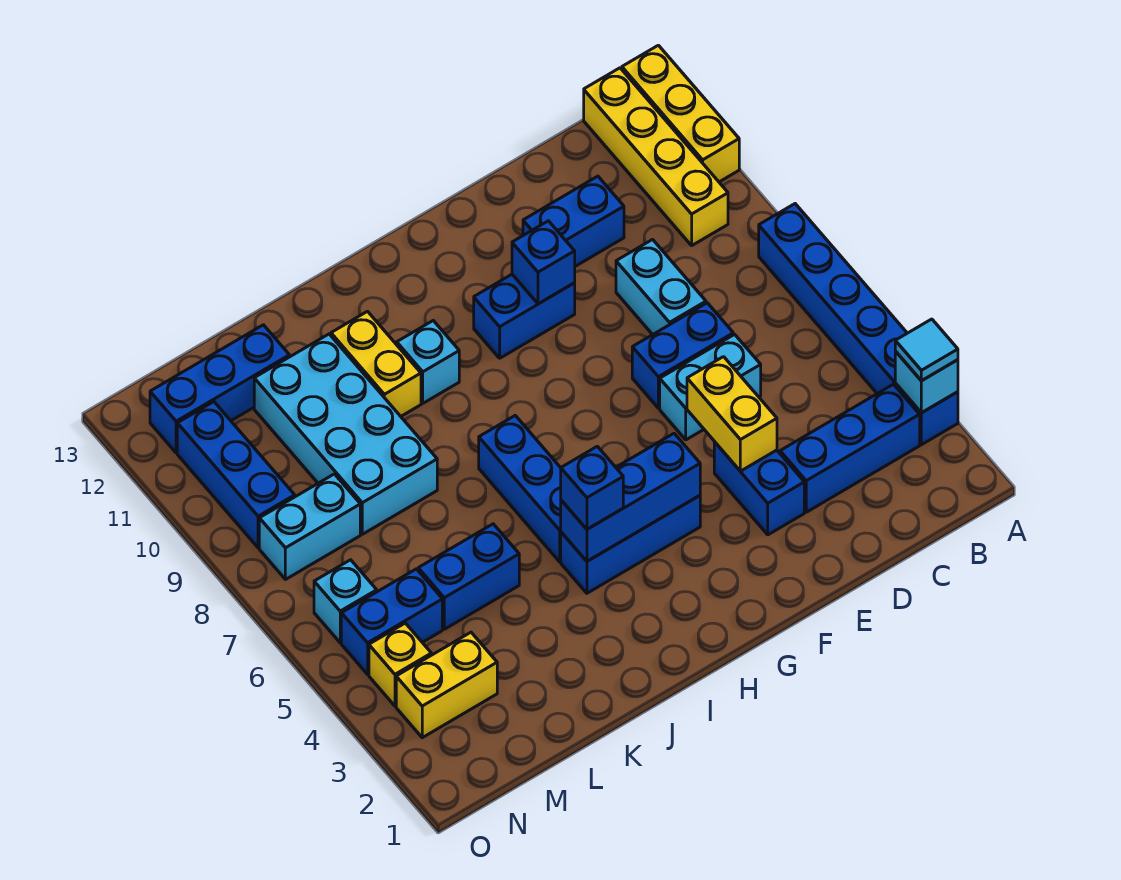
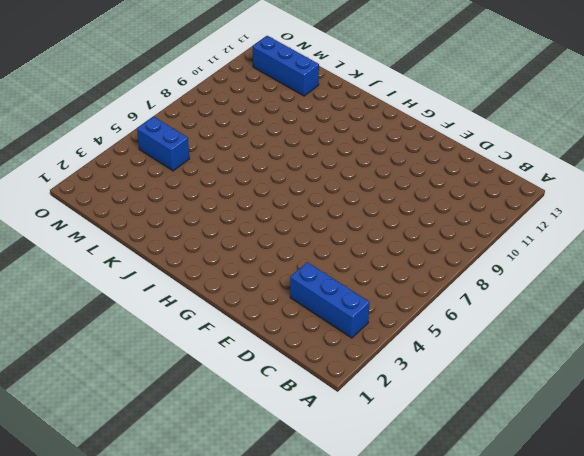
none -> blue brick A3:A8 level 1
none -> yellow brick A11:A13 level 1
none -> yellow brick B10:B13 level 1

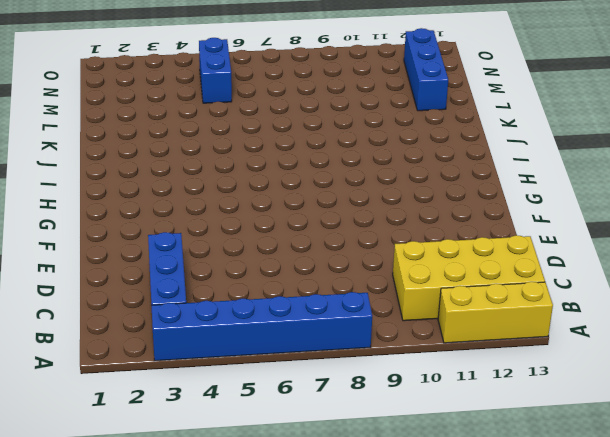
yellow brick B10:C13 level 1 -> yellow brick B10:B13 level 1
none -> cyan brick D6:E6 level 1
none -> blue brick D7:E7 level 1
none -> cyan brick D8:D9 level 1

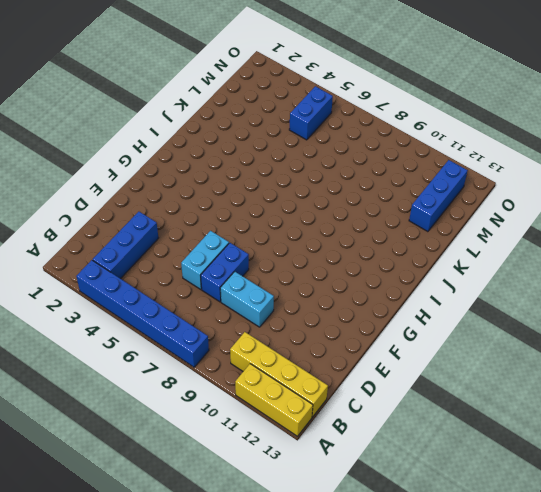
none -> blue brick D11:E11 level 1
none -> blue brick E3:E4 level 1
none -> blue brick F10:G10 level 1

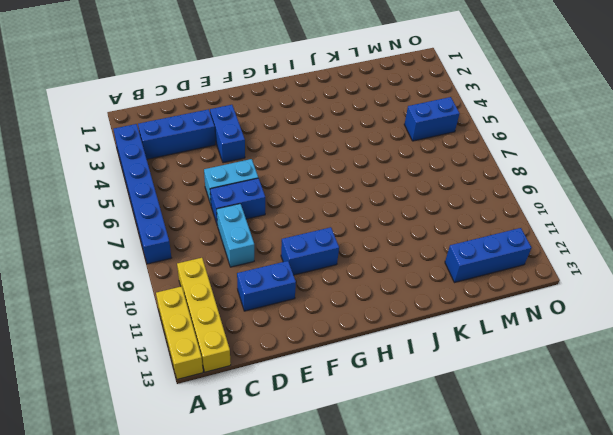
none -> blue brick G4:I4 level 1
none -> blue brick I5:I7 level 1
none -> cyan brick I10 level 1

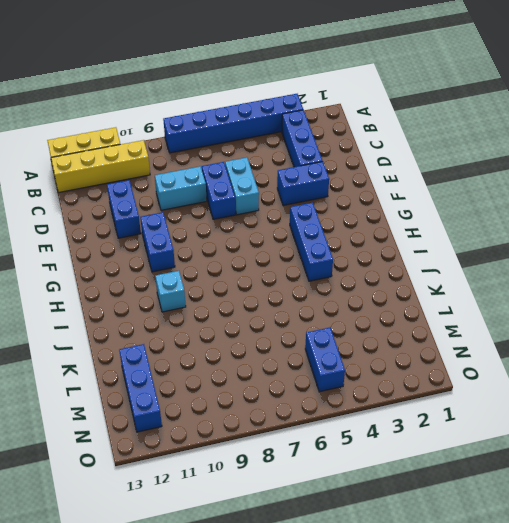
none -> blue brick I5:I7 level 1
none -> yellow brick J10:J11 level 1
none -> blue brick K5:L5 level 1

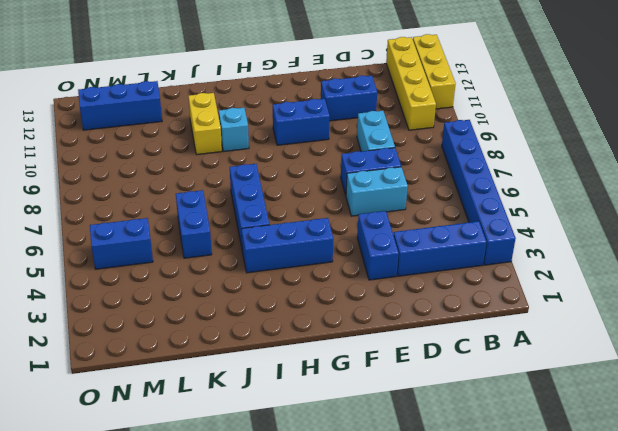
blue brick K5:K6 level 1 -> blue brick K5:L5 level 1
none -> cyan brick K8:L11 level 1
none -> yellow brick M3:N3 level 1
none -> cyan brick M8:N8 level 1

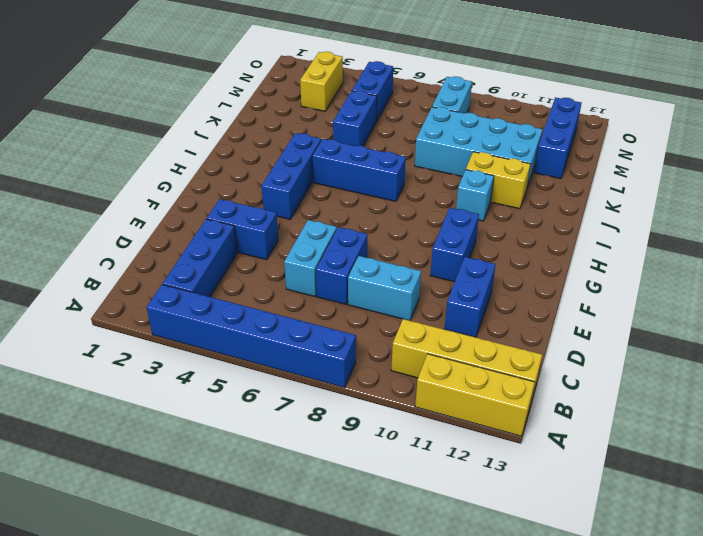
none -> yellow brick N4 level 1
none -> cyan brick N6 level 1
none -> blue brick N9:N11 level 1

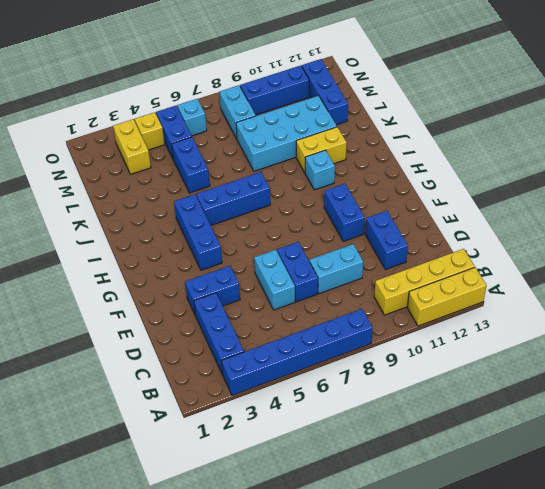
none -> cyan brick A3 level 2
none -> yellow brick E4:E5 level 2
none -> blue brick F10 level 2

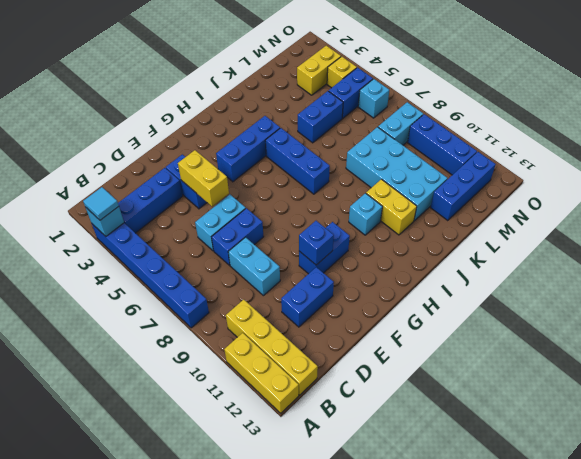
none -> blue brick G4:I4 level 2
none -> blue brick I4 level 3

